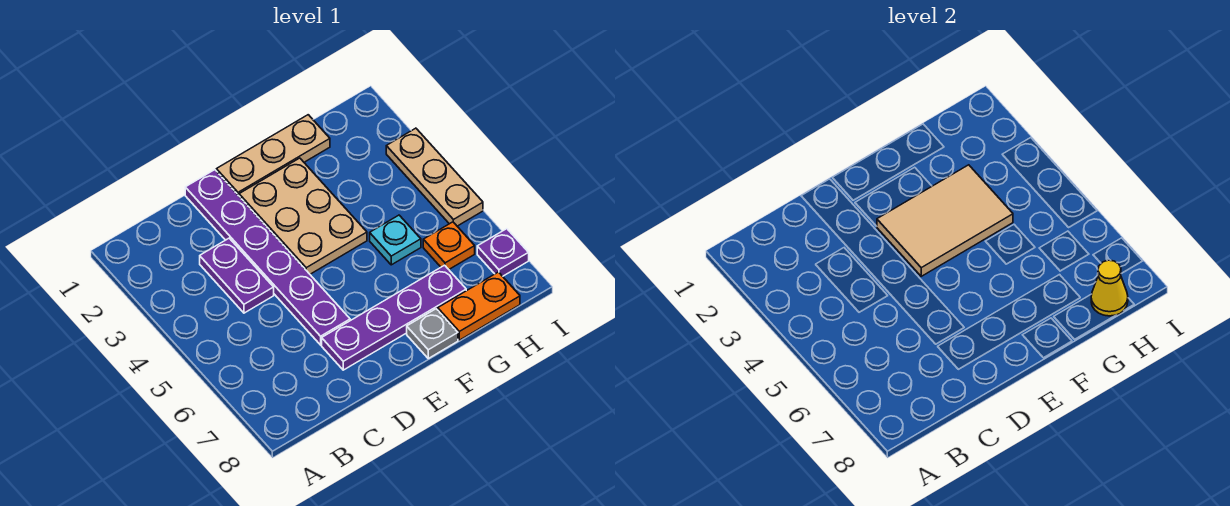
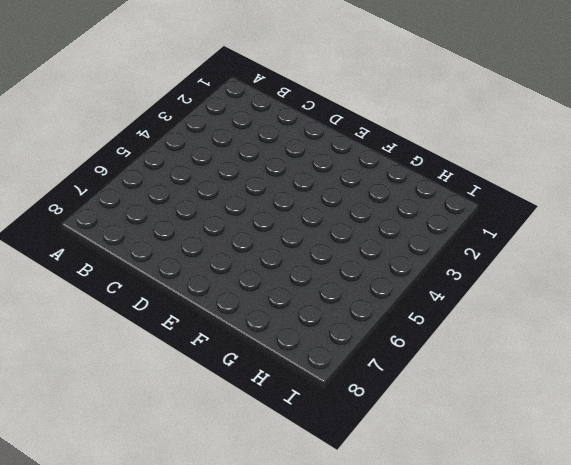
none -> purple plate C3:C4 level 1
none -> purple plate D1:D6 level 1
none -> purple plate D7:G7 level 1

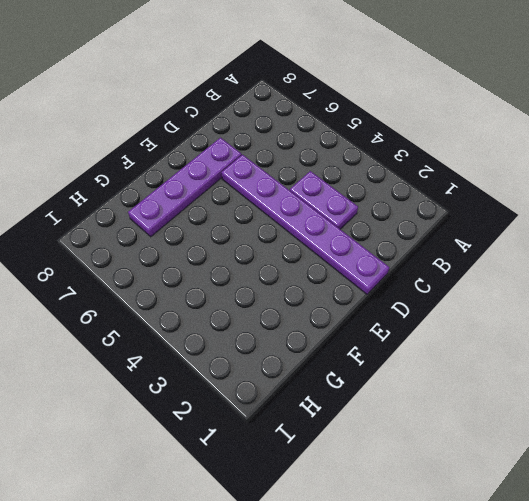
none -> tan plate E1:G1 level 1
none -> tan plate E2:F4 level 1
none -> grey plate F8 level 1

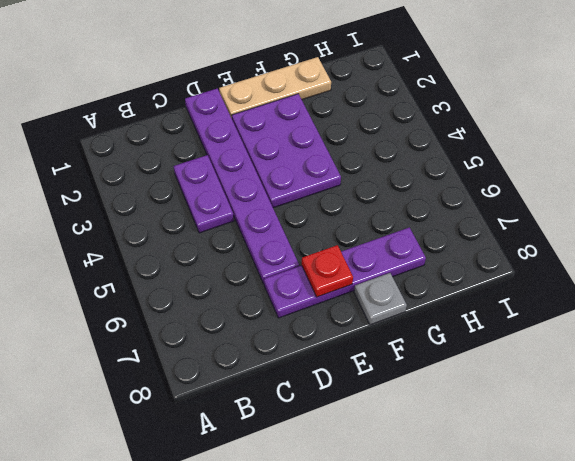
purple plate E2:F4 level 1 -> tan plate E2:F4 level 1
red plate E7 level 2 -> none
none -> cyan plate G5 level 1
none -> orange plate G8:H8 level 1
none -> orange plate H6 level 1

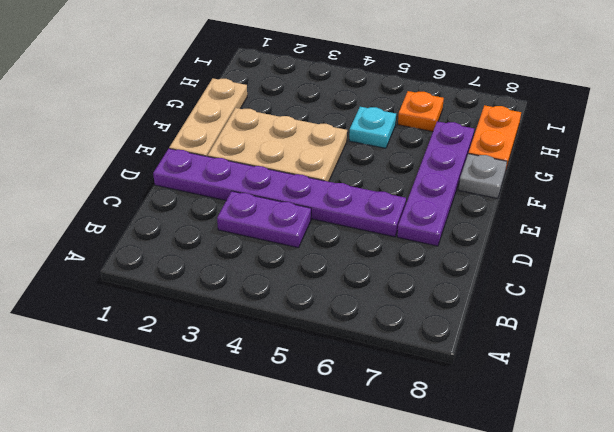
none -> tan plate I3:I5 level 1
none -> purple plate I7 level 1
none -> tan tile E3:G4 level 2

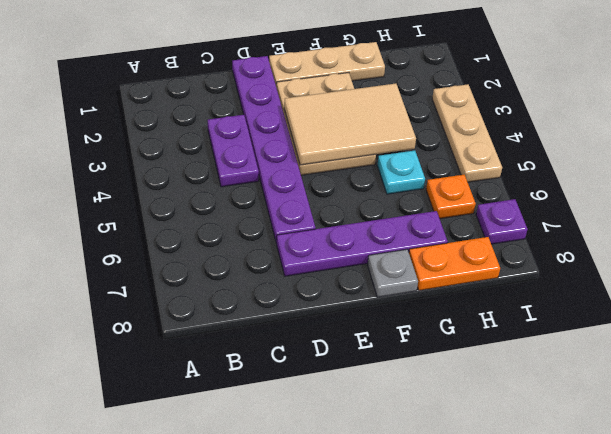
none -> yellow cone H8 level 2

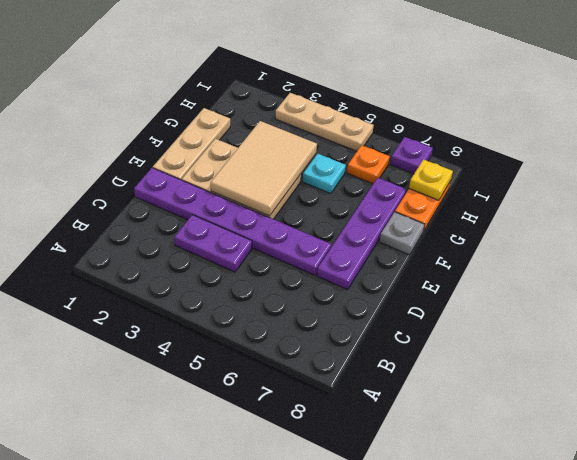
yellow plate H8 level 2 -> yellow cone H8 level 2

